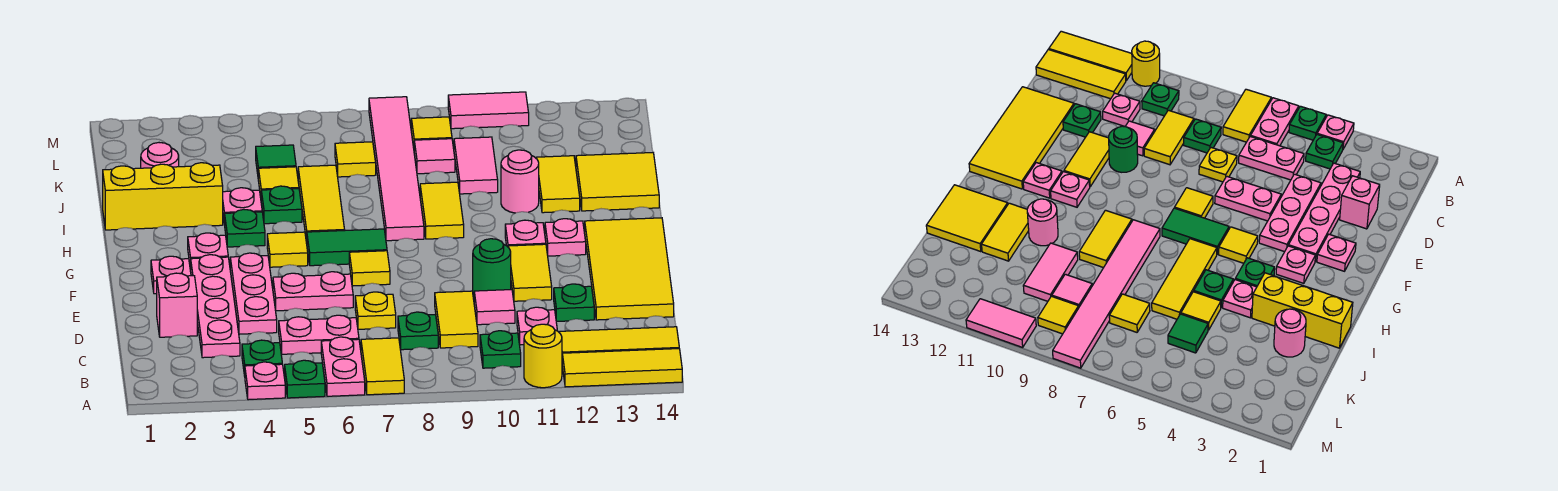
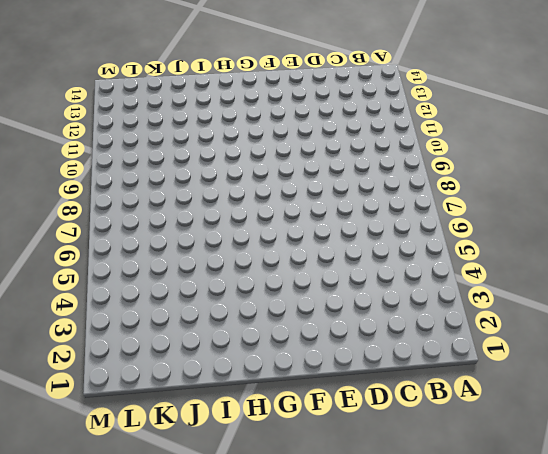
none -> pink plate A4 level 1
none -> green plate A5 level 1
none -> pink plate A6:B6 level 1
none -> yellow tile A7:B7 level 1

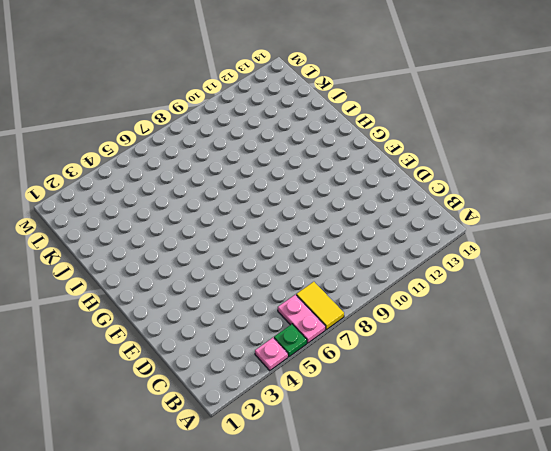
none -> yellow round brick A11 level 1
none -> yellow tile A12:A14 level 1
none -> green plate B4 level 1
none -> green plate B10 level 1

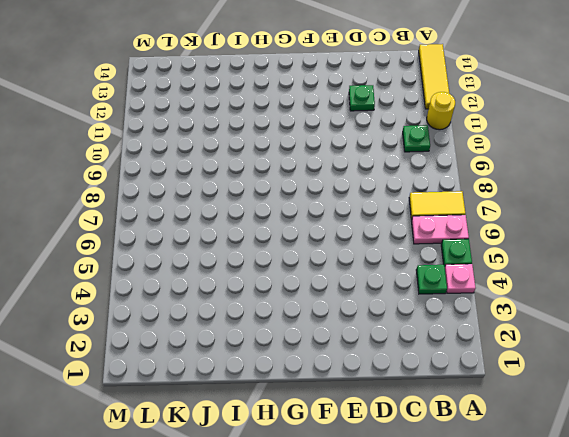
none -> yellow tile B12:B14 level 1
none -> pink plate C3:F3 level 1
none -> pink plate C5:C6 level 1
none -> green plate C8 level 1

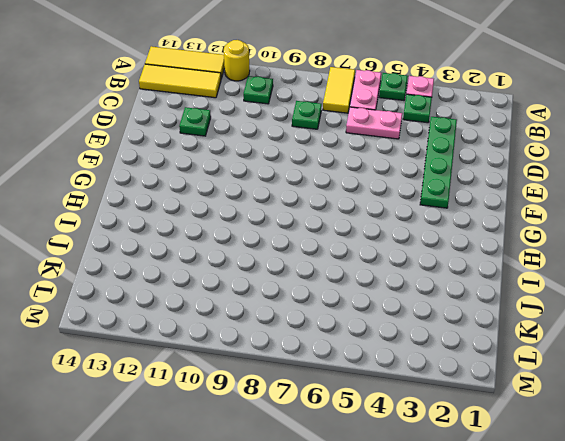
green plate C3:F3 level 1 -> pink plate C3:F3 level 1
none -> yellow tile C9:D9 level 1
none -> pink plate C11 level 1
none -> pink brick D2 level 1
none -> pink plate D4:F4 level 1

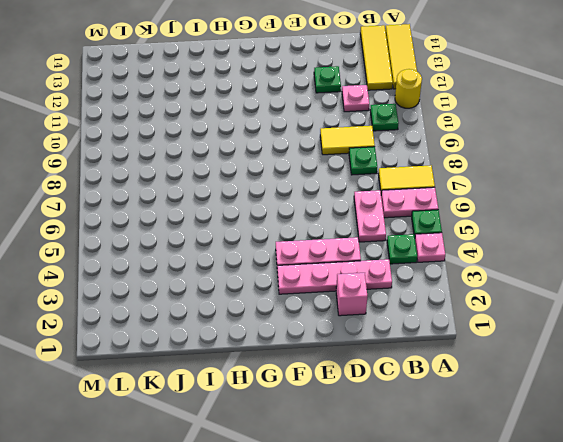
none -> yellow plate D7 level 1
none -> pink tile D10 level 1
none -> yellow tile D13:G14 level 1
none -> pink plate E5:E6 level 1

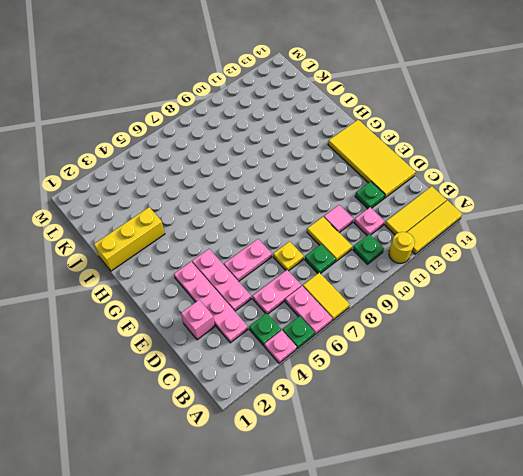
none -> green round brick E10 level 1
none -> yellow tile E11:F11 level 1
none -> pink plate F2 level 1
none -> yellow tile F7 level 1

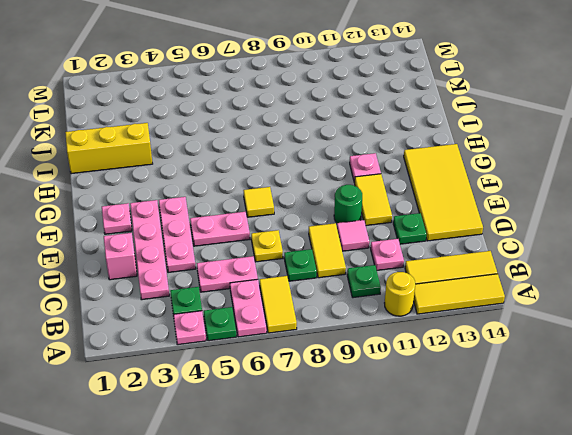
none -> pink plate G3 level 1
none -> yellow tile G5 level 1
none -> green tile G6:G7 level 1
none -> pink plate G12 level 1

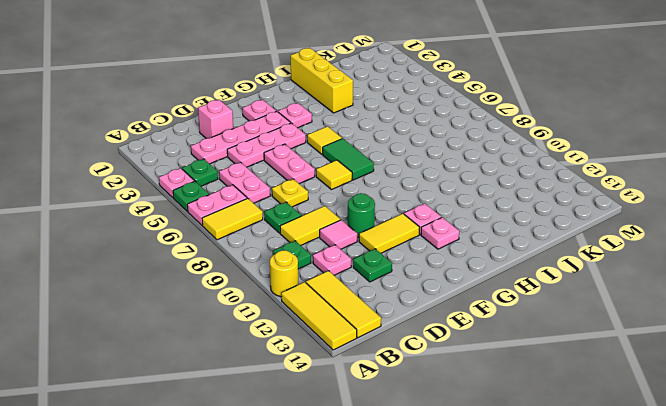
none -> yellow tile D13:G14 level 1
none -> green plate H4 level 1
none -> yellow tile H6:J6 level 1
none -> pink tile H8:M8 level 1

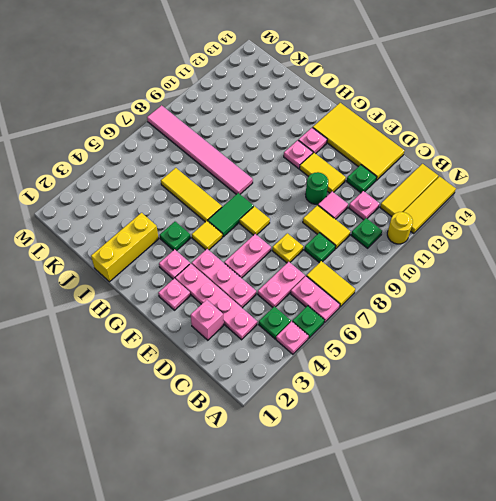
none -> yellow tile H9:I9 level 1
none -> pink plate I4 level 1
none -> green plate I5 level 1
none -> pink round brick I11 level 1

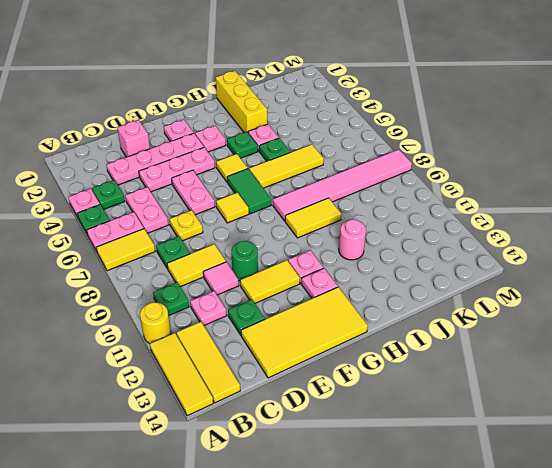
none -> yellow tile I12:J12 level 1
none -> yellow tile I13:J14 level 1
none -> pink round brick J2 level 1
none -> yellow tile J5 level 1

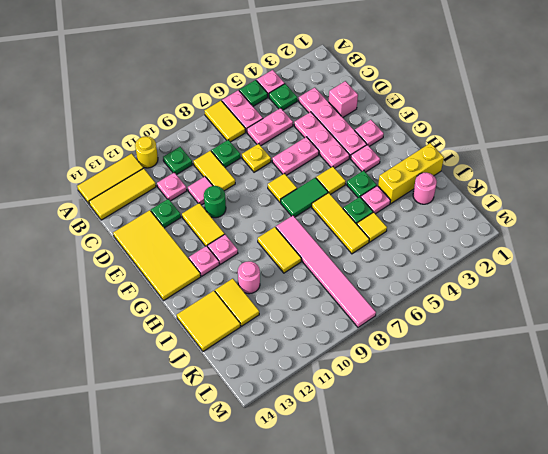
none -> pink tile J10:K10 level 1
none -> green tile K5 level 1
none -> yellow tile K7 level 1
none -> pink tile K9 level 1

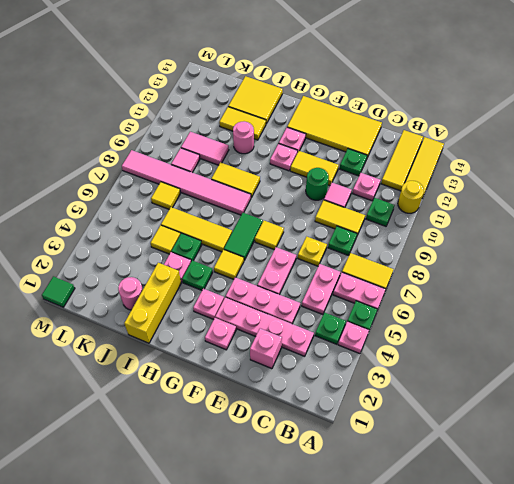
green tile M1 level 1 -> green tile K5 level 1
none -> yellow tile L9 level 1
none -> pink tile M10:M11 level 1

